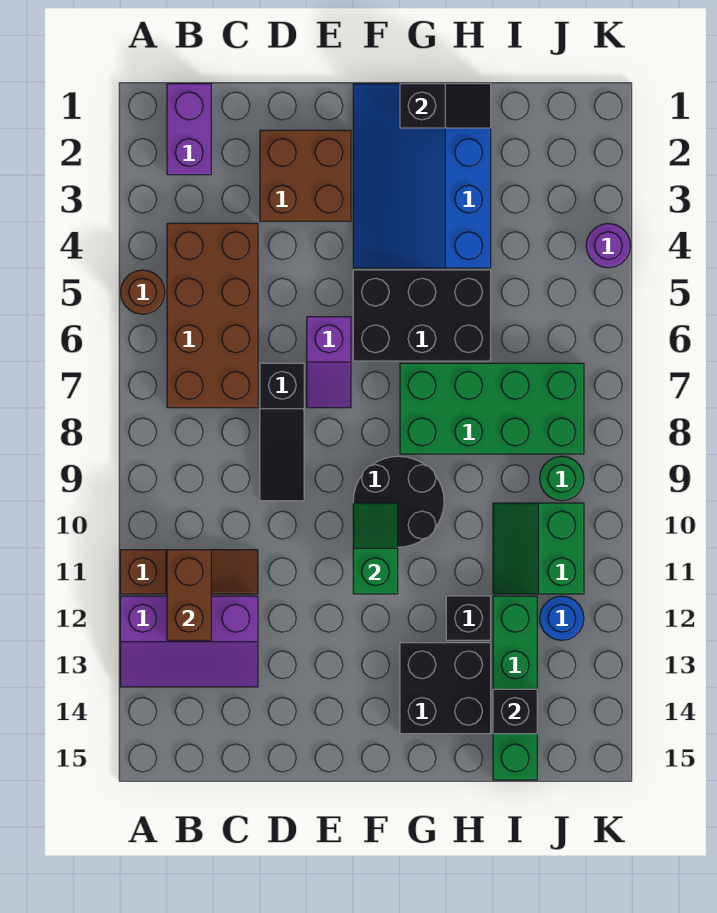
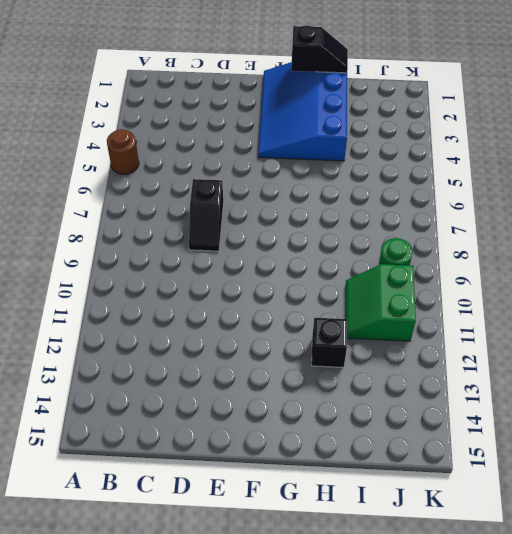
black slope D7:D8 level 1 top 7 -> black slope D7:D9 level 1 top 7
none -> brown slope A11:C11 level 1 top A
none -> purple slope A12:C13 level 1 top 12
none -> purple brick B1:B2 level 1

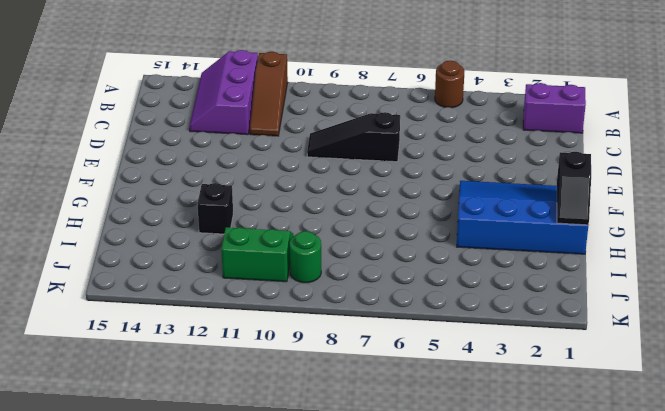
none -> brown brick B4:C7 level 1
none -> brown brick D2:E3 level 1
none -> purple slope E6:E7 level 1 top 6

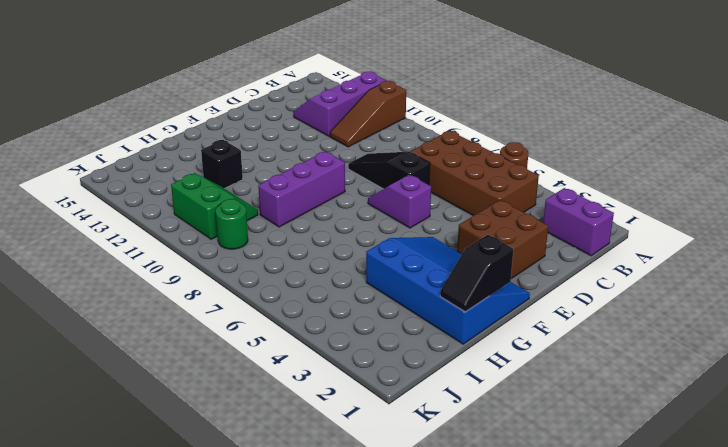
purple brick F9:H9 level 1 -> black round brick F9:G10 level 1
none -> black brick F5:H6 level 1
none -> green brick G7:J8 level 1
none -> black brick G13:H14 level 1

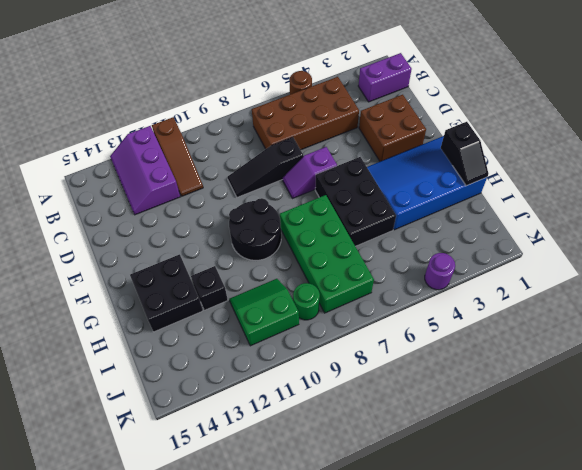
none -> green brick I12:I15 level 1
none -> blue round brick J12 level 1
none -> brown brick B11:B12 level 2

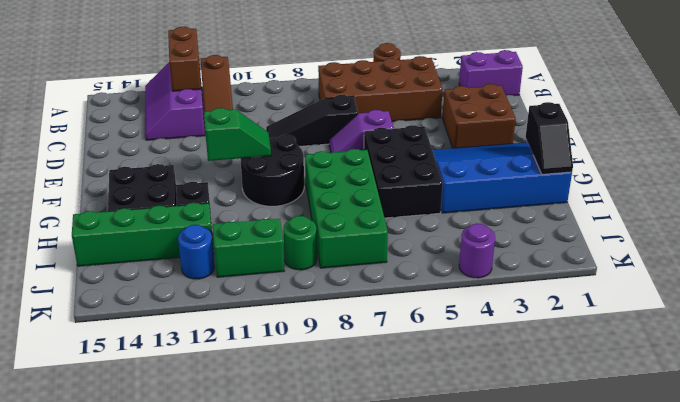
brown brick A12:B12 level 2 -> brown brick B11:B12 level 2
none -> black brick I14 level 2

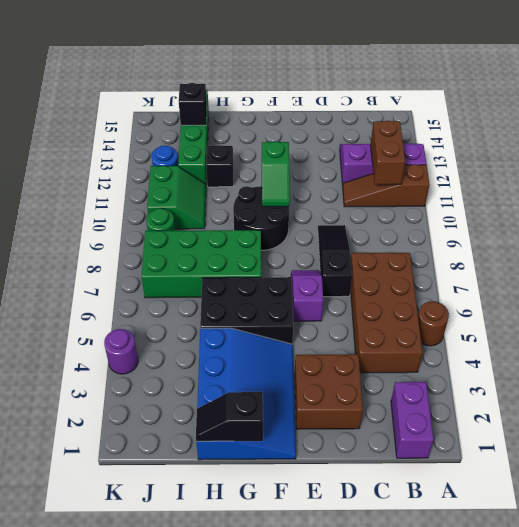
none -> black brick G13:H14 level 1

